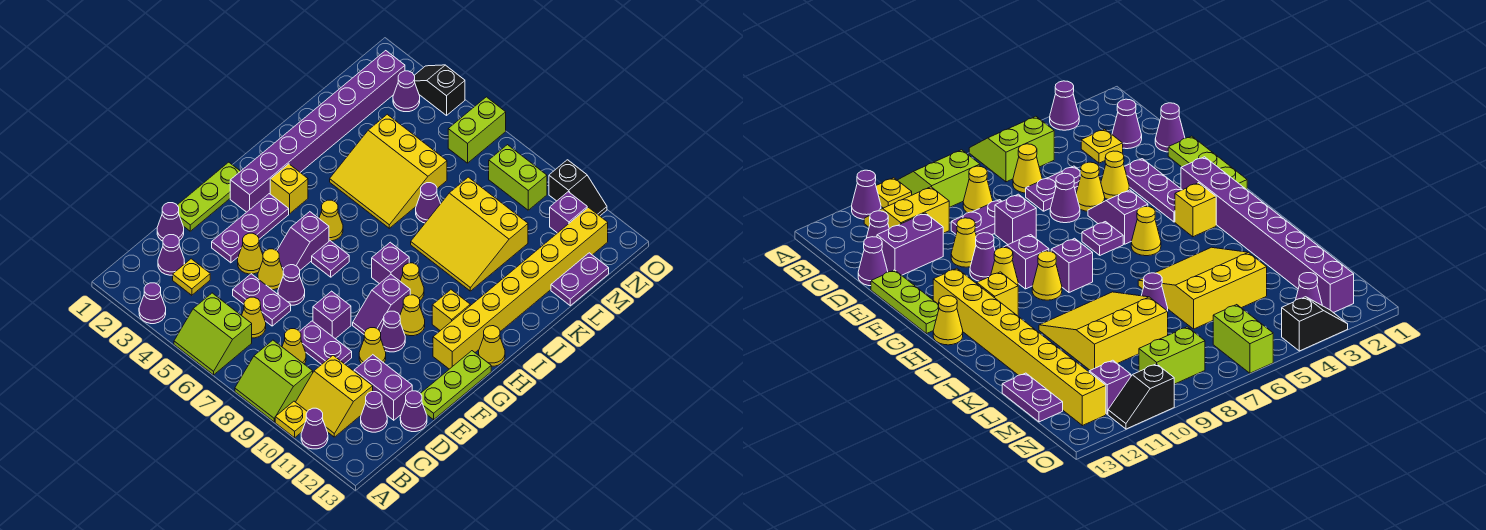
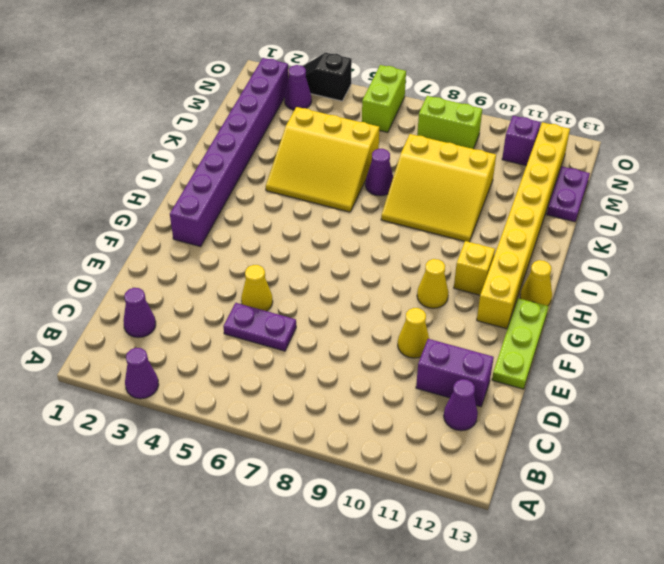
none -> lime slope A5:B6 level 1 top B
none -> lime slope A8:B9 level 1 top B
none -> yellow plate A10 level 1
none -> purple cone A11 level 1

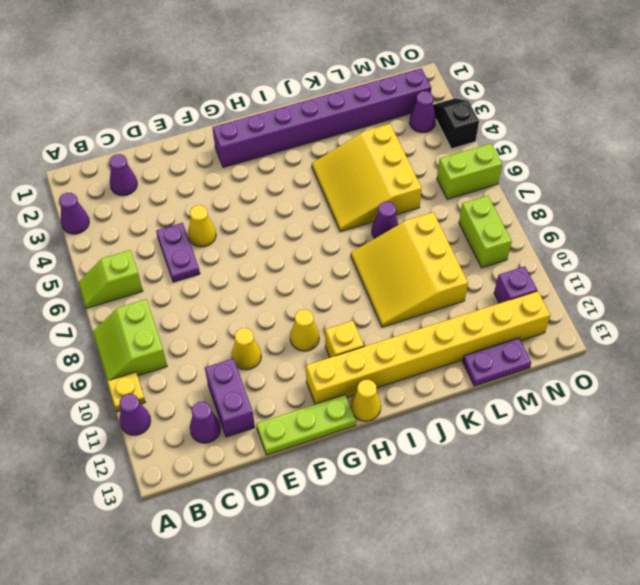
lime slope A6:B6 level 1 top B -> lime slope A5:B6 level 1 top B
none -> yellow slope B10:C11 level 1 top C
none -> yellow plate C3 level 1
none -> yellow cone C6 level 1
none -> yellow cone C8 level 1

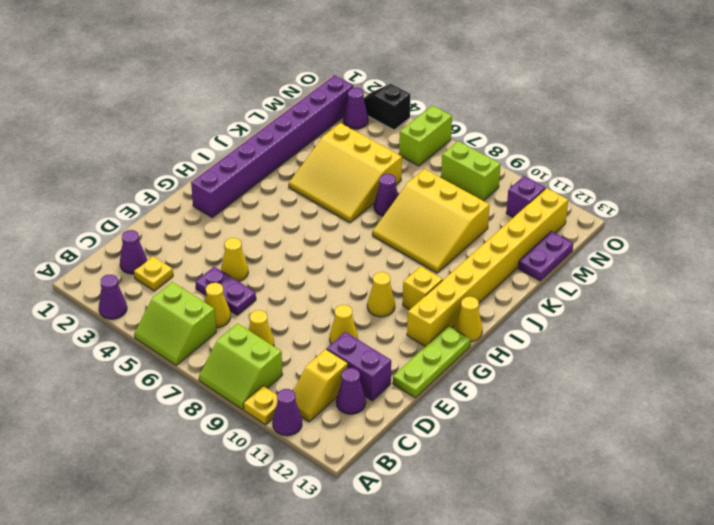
yellow slope B11:C11 level 1 top C -> yellow slope B10:C11 level 1 top C
none -> purple cone D1 level 1
none -> purple plate D8:D9 level 1
none -> purple cone D13 level 1
none -> lime plate E1:G1 level 1

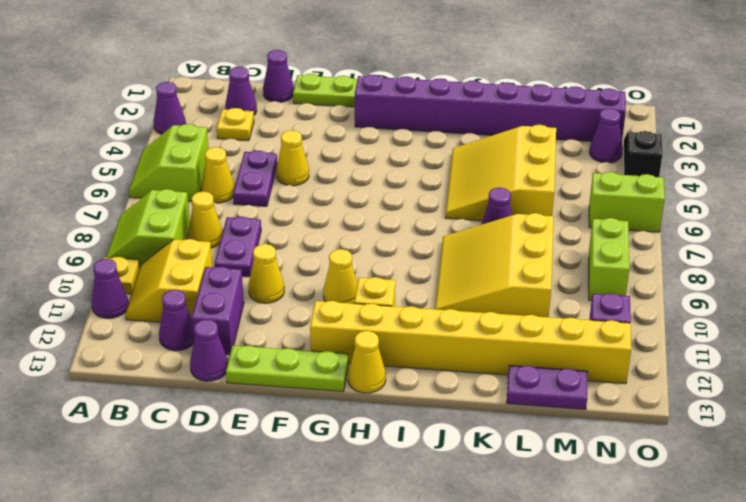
none -> purple plate E3:G3 level 1
none -> yellow cone E4 level 1
none -> purple cone E6 level 1
none -> purple brick E8 level 1

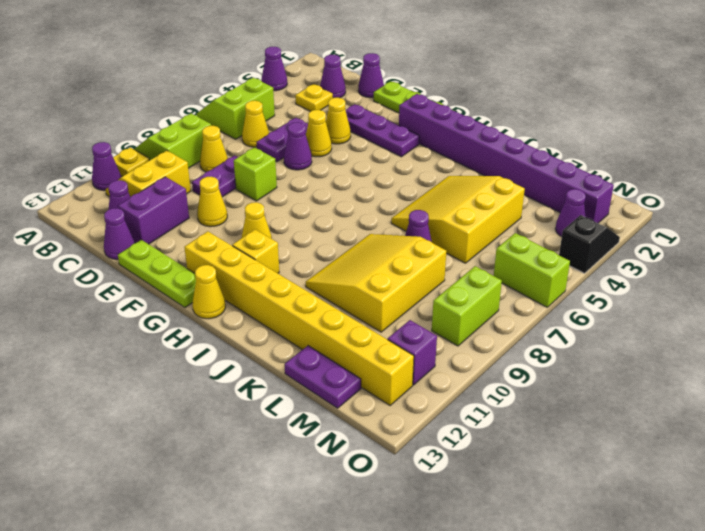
lime brick E8 level 1 -> purple brick E8 level 1
none -> purple slope F5:G5 level 1 top G
none -> purple slope F9:G9 level 1 top G
none -> purple cone F10 level 1
none -> purple plate G6 level 1

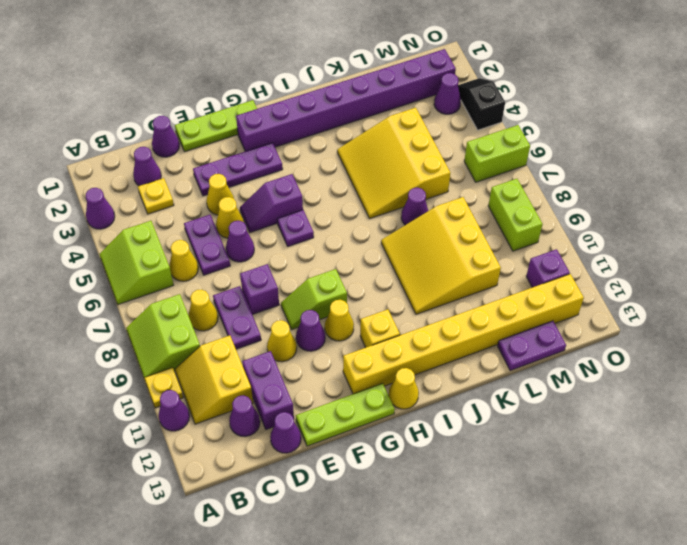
lime slope F9:G9 level 1 top G -> purple slope F9:G9 level 1 top G
none -> yellow brick H3 level 1
none -> yellow cone H5 level 1
none -> purple brick H8 level 1
none -> yellow cone H9 level 1

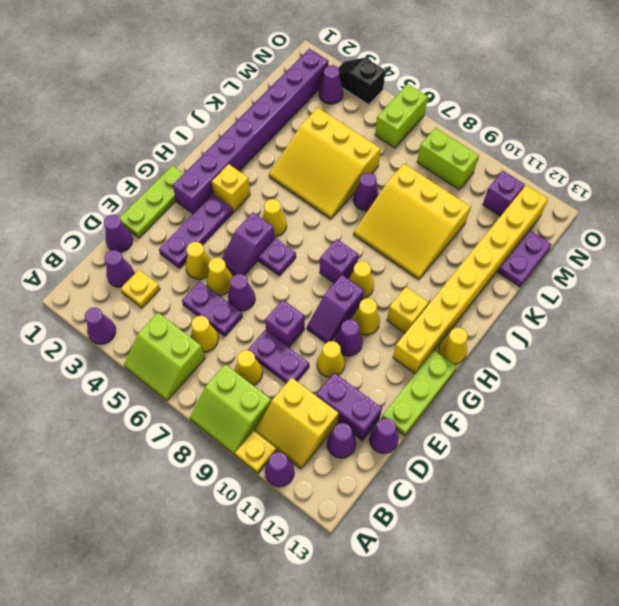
none -> black slope O10:O11 level 1 top 10

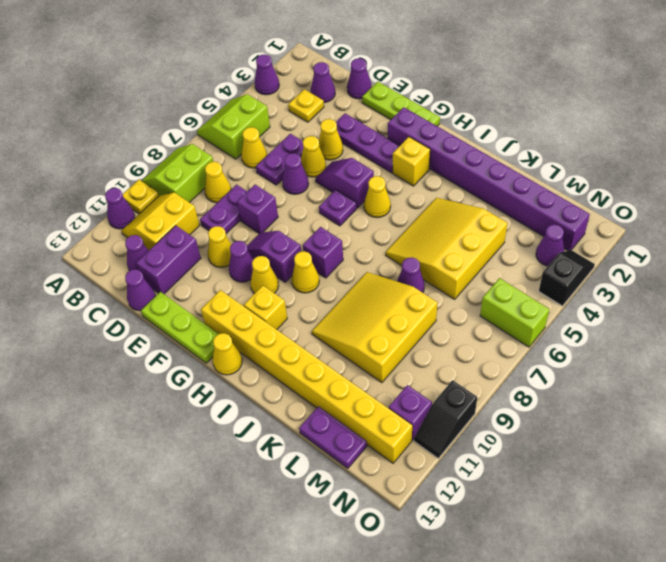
none -> lime brick N8:N9 level 1

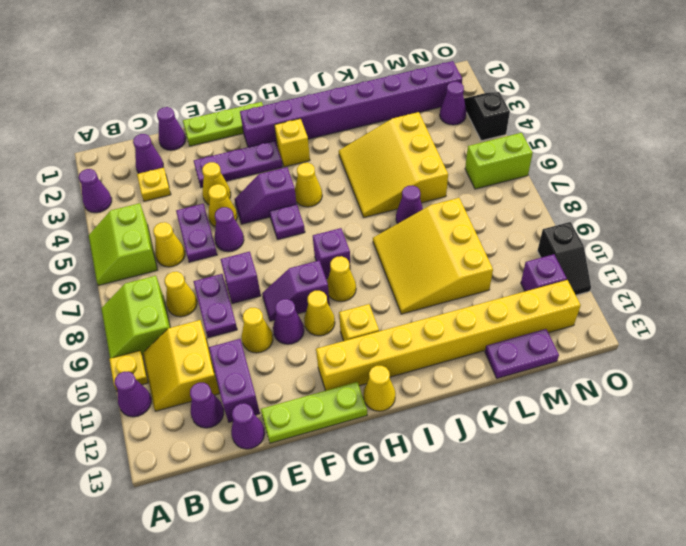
none -> lime brick N8:N9 level 1

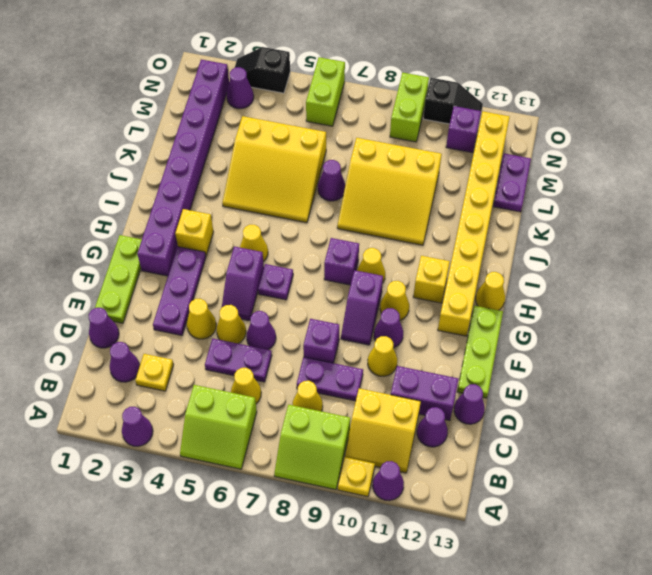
lime brick N9:O9 level 1 -> lime brick N8:N9 level 1

